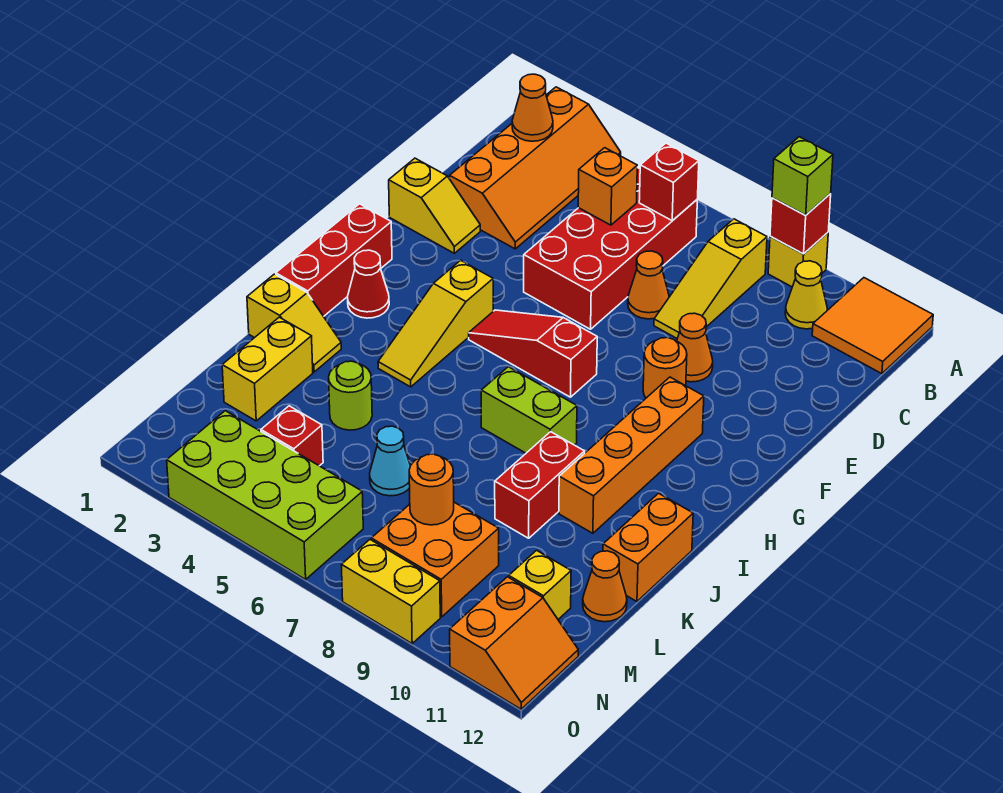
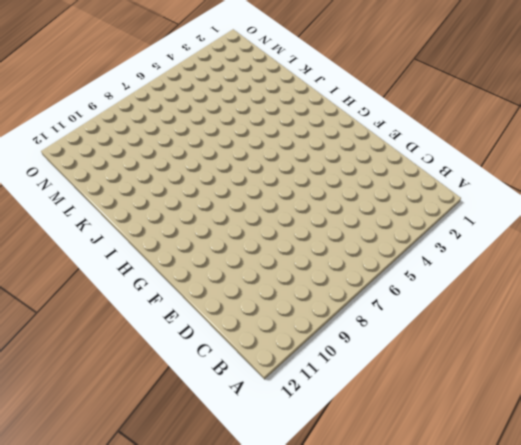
none -> orange slope A2:D3 level 1 top 2
none -> yellow brick A9 level 1
none -> orange tile A11:B12 level 1
none -> red brick B5:E6 level 1

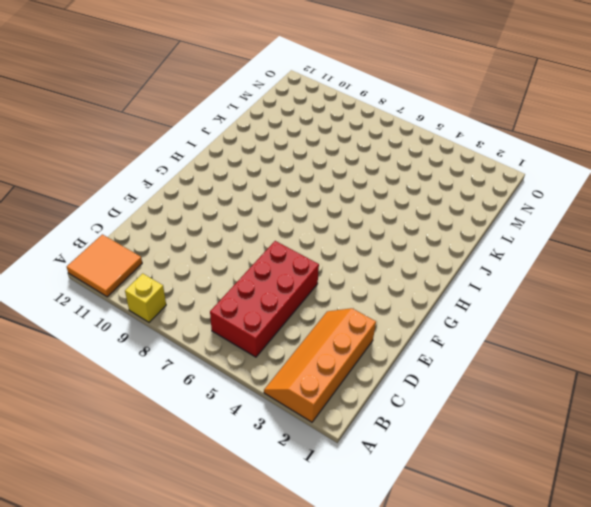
none -> yellow slope B8:D8 level 1 top B
none -> yellow cone B10 level 1
none -> orange cone D7 level 1
none -> yellow slope E1:E2 level 1 top 1

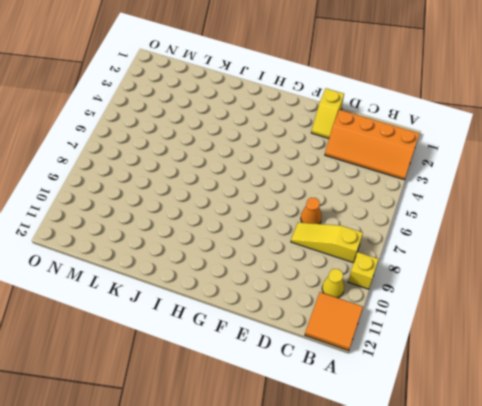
none -> red brick B5:E6 level 1
none -> orange cone E9 level 1
none -> orange round brick F9 level 1
none -> red brick G1:I1 level 1

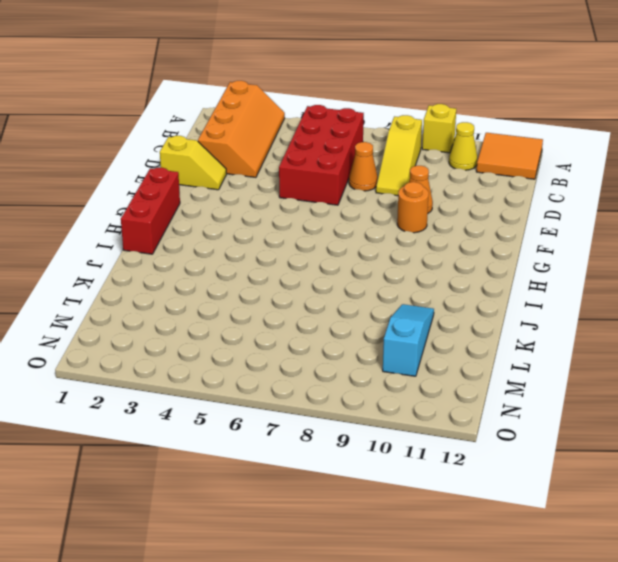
cyan slope K10:M10 level 1 top M -> none
none -> yellow slope G4:I4 level 1 top G
none -> red slope G5:G7 level 1 top 7
none -> orange brick G10:J10 level 1
none -> red cone H2 level 1

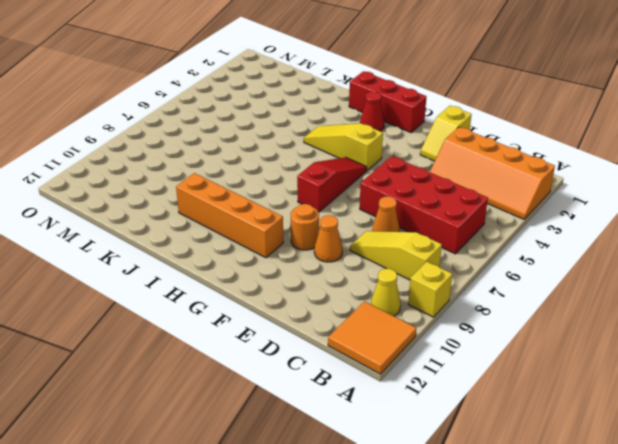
none -> lime brick I7:I8 level 1
none -> yellow slope J1:J2 level 1 top 1
none -> red brick J9:K9 level 1
none -> orange brick J12:K12 level 1

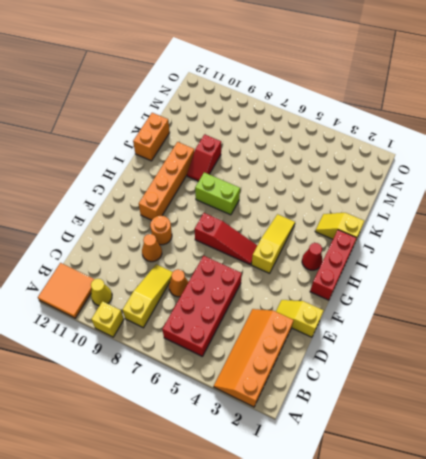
red slope J9:K9 level 1 top K -> red brick J9:K9 level 1
none -> yellow brick K2:L2 level 1
none -> lime round brick K4 level 1
none -> cyan cone L6 level 1
none -> orange cone L12 level 1

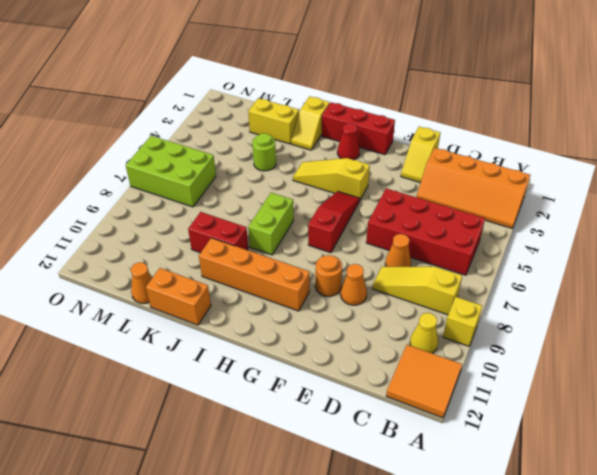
lime brick M6:O7 level 1 -> lime brick N3:O6 level 1
none -> cyan cone L6 level 1
none -> red brick M4 level 1
none -> orange brick M8:N9 level 1
none -> yellow brick M11 level 1

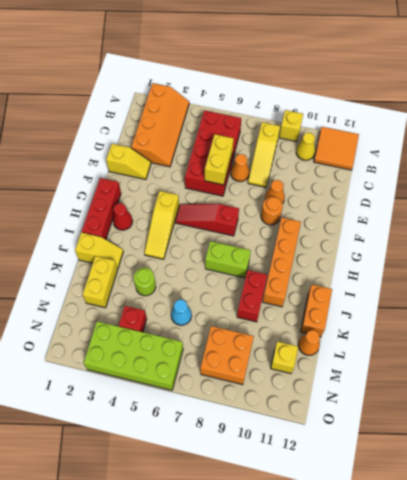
yellow brick D6:E6 level 2 -> yellow brick O8:O9 level 1
none -> orange slope N11:O12 level 1 top 11
none -> red brick A9 level 2
none -> orange cone B2 level 2
none -> red brick B6 level 2

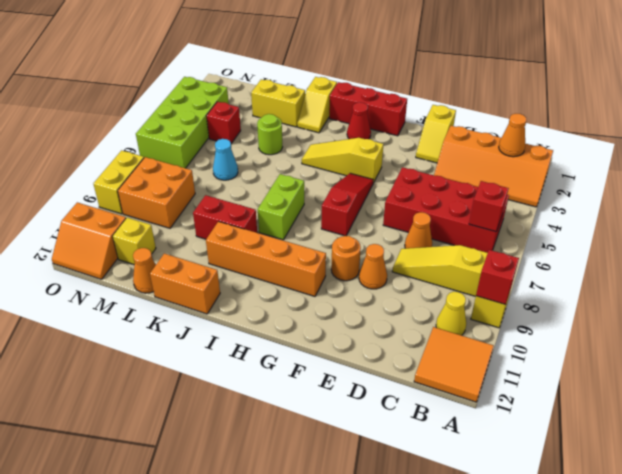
none -> orange brick C5 level 2
none -> orange round brick M8 level 2
none -> lime brick A9 level 3

